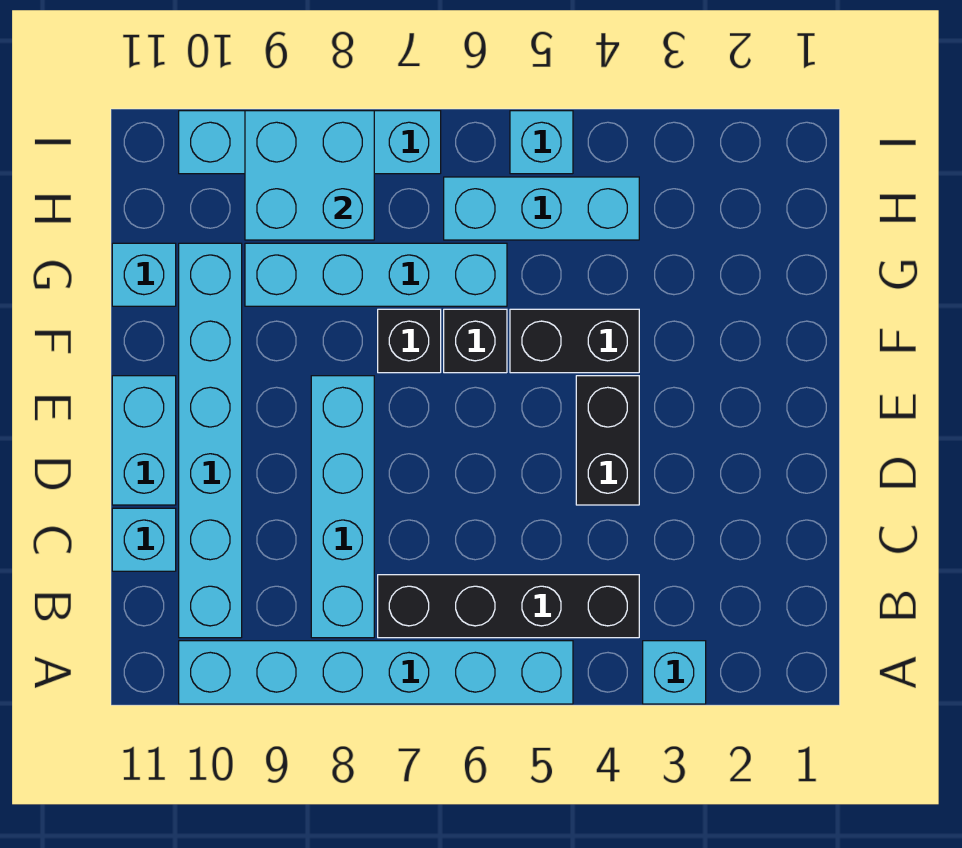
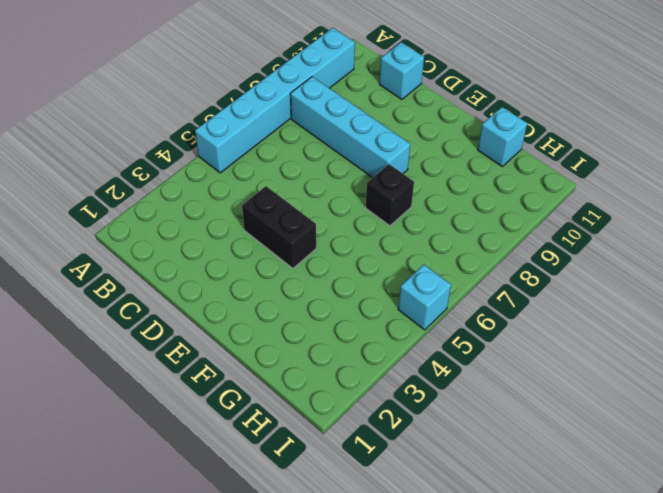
none -> cyan brick A3 level 1
none -> black brick B4:B7 level 1
none -> cyan brick B10:G10 level 1

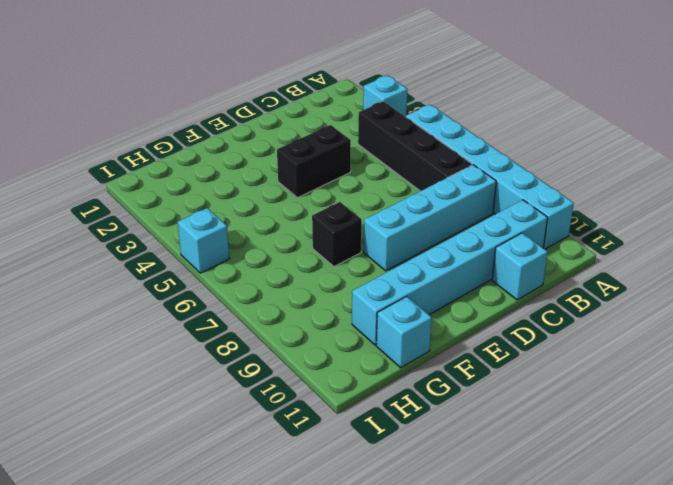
none -> cyan brick D11:E11 level 1
none -> black brick F4:F5 level 1
none -> black brick F6 level 1

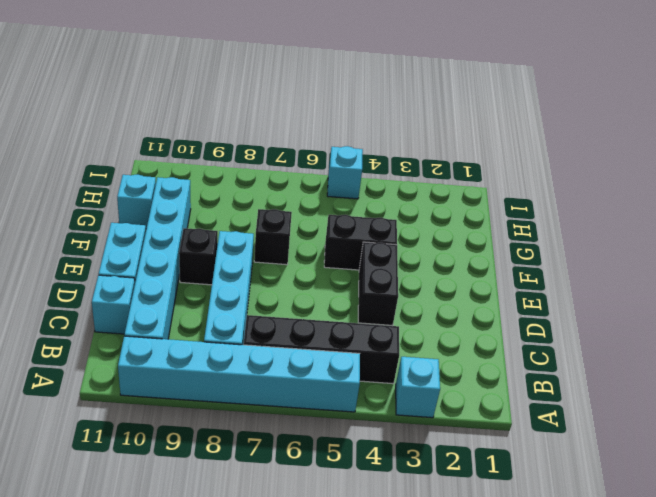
black brick E9 level 1 -> black brick F6 level 1
none -> cyan brick G6:G9 level 1
none -> cyan brick H4:H6 level 1
none -> cyan brick I7:I10 level 1

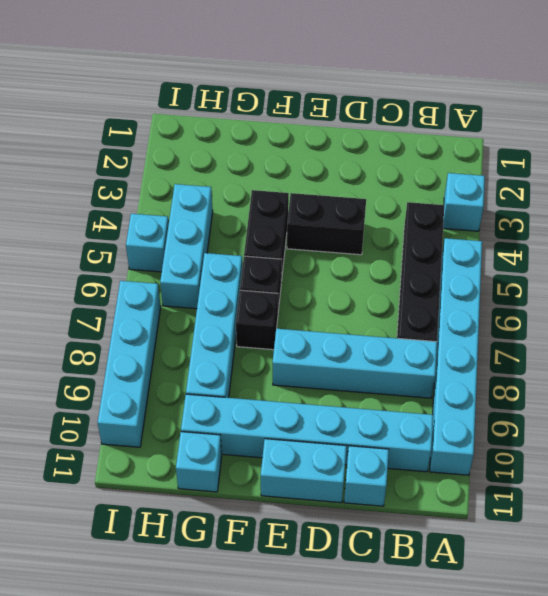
none -> cyan brick H8:I9 level 2

